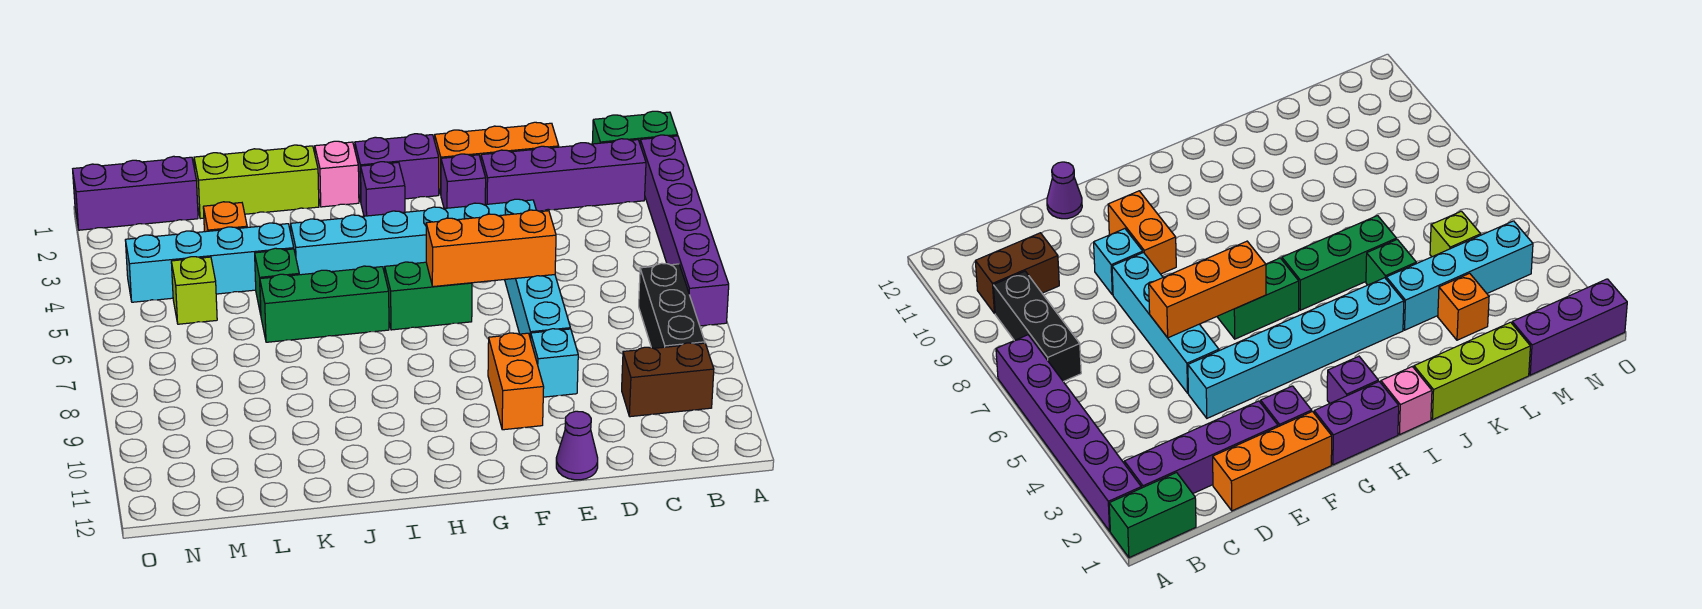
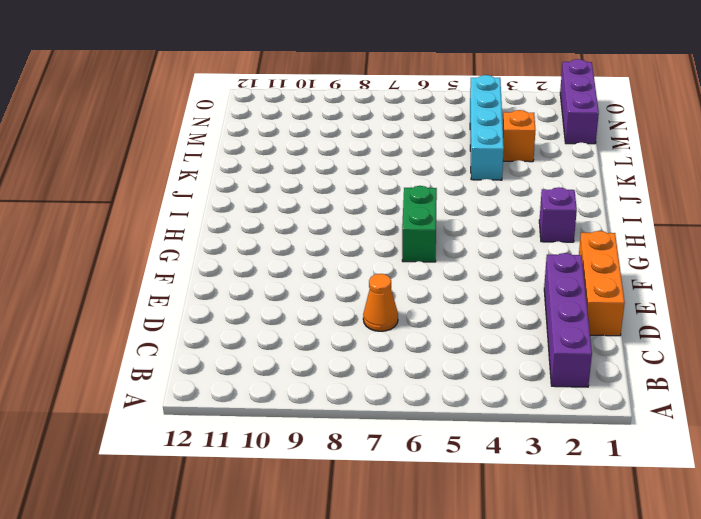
orange cone D7 level 1 -> none
none -> green brick A1:B1 level 1
none -> purple brick A2:A7 level 1
none -> black brick B7:B9 level 1

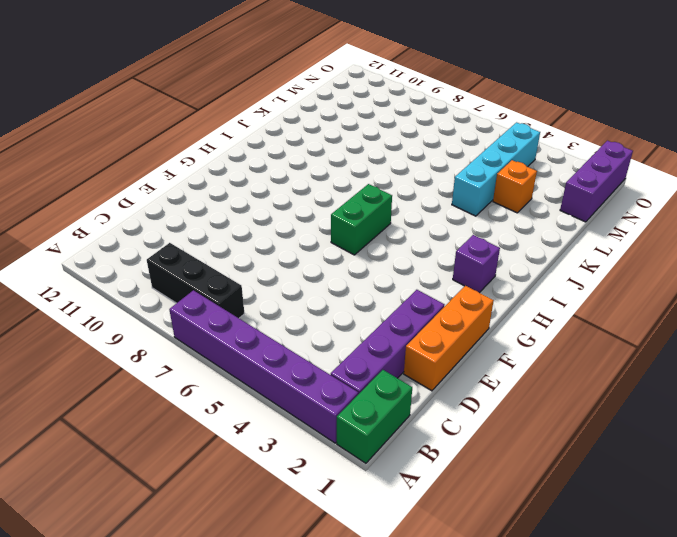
none -> brown brick B10:C10 level 1
none -> cyan brick E4:J4 level 1
none -> cyan brick E5:E8 level 1

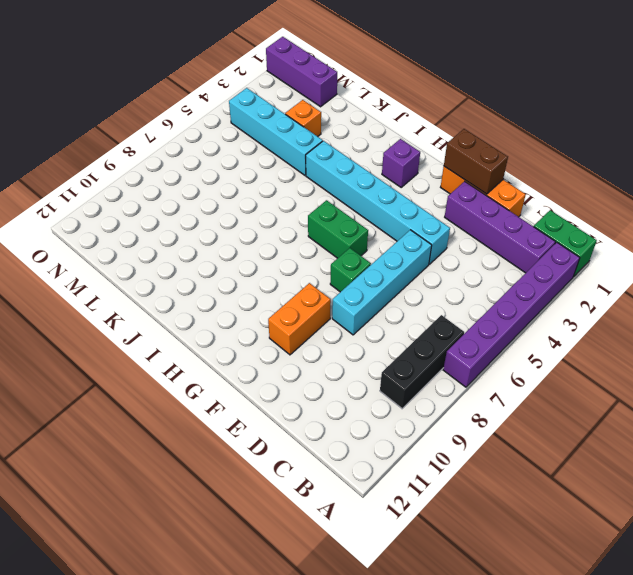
brown brick E1:F1 level 2 -> brown brick B10:C10 level 1
green brick F7 level 1 -> green brick K5 level 1
none -> cyan brick E9 level 1
none -> purple cone E12 level 1
none -> purple brick F2 level 1

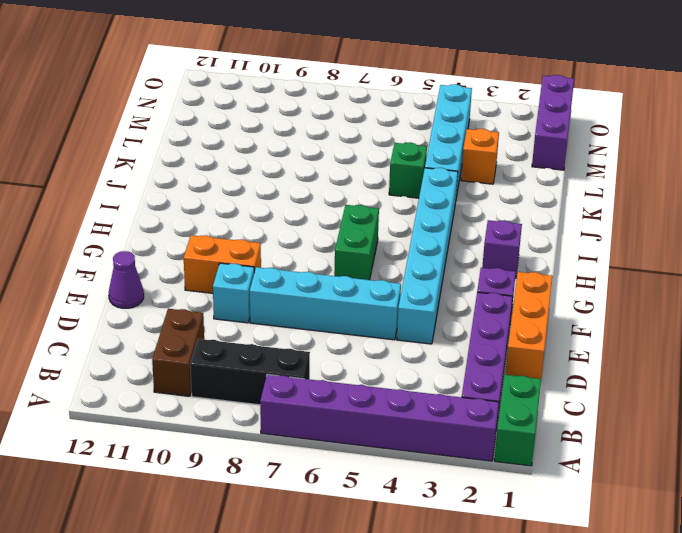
none -> purple brick G1:H1 level 1
none -> pink brick I1 level 1
none -> green brick I6:K6 level 1

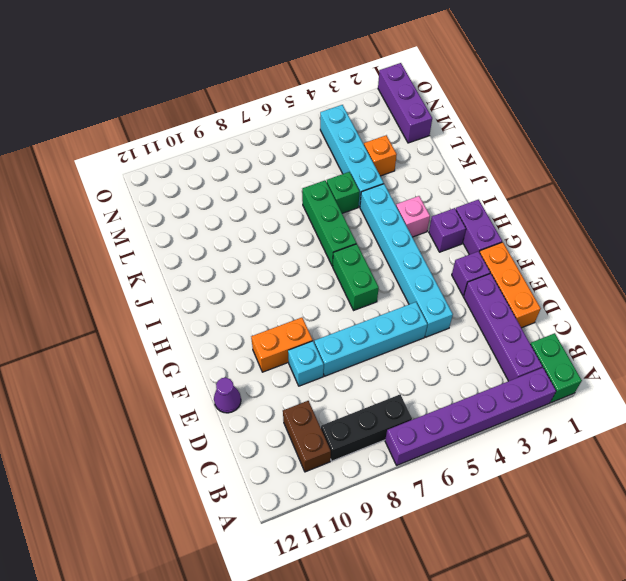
pink brick I3 level 1 -> pink brick I1 level 1
none -> lime brick J1:L1 level 1
none -> lime brick M5 level 1
none -> orange brick E6:G6 level 2

